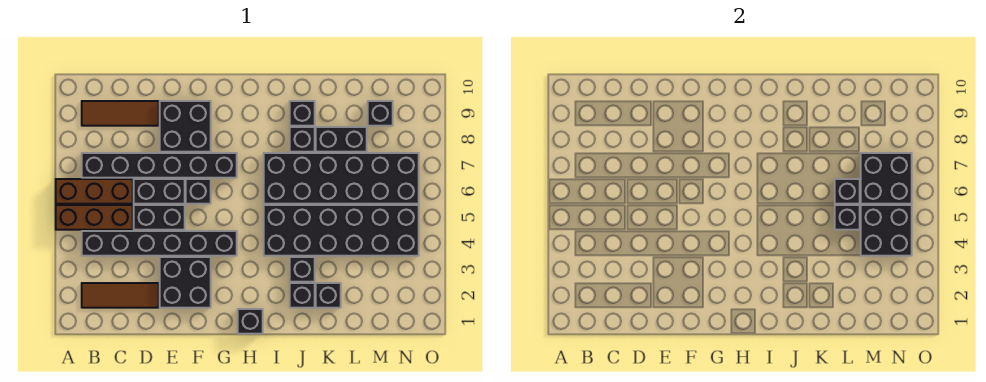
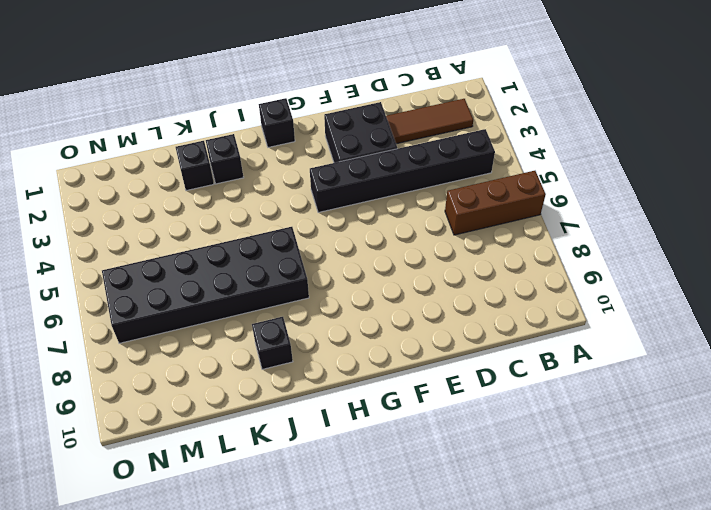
none -> brown brick A5:C5 level 1
none -> black brick B7:G7 level 1
none -> brown tile B9:D9 level 1

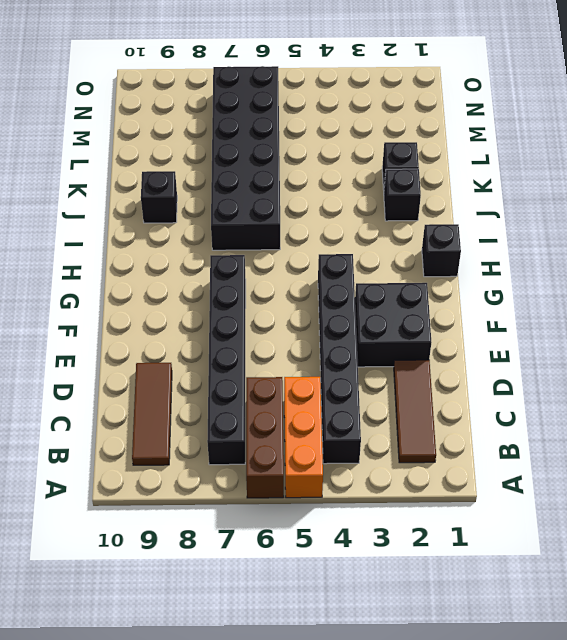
orange brick A5:C5 level 1 -> brown brick A5:C5 level 1
none -> black brick D5:E5 level 1
none -> black brick D6:E6 level 1
none -> black brick E8:F9 level 1

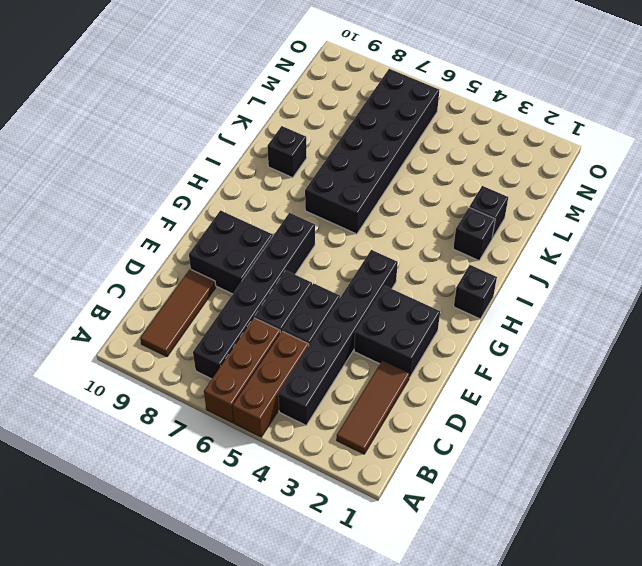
none -> black brick F6 level 1
none -> black brick I4:N5 level 1
none -> black brick J3 level 1

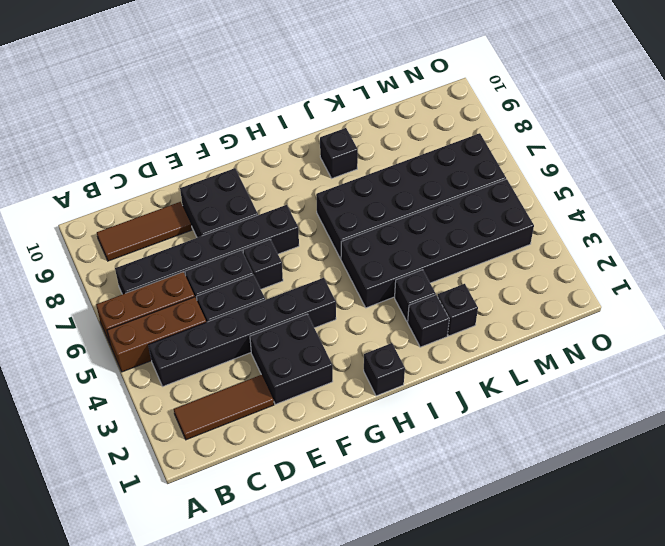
none -> black brick J8 level 1
none -> black brick K8:L8 level 1
none -> black brick M9 level 1

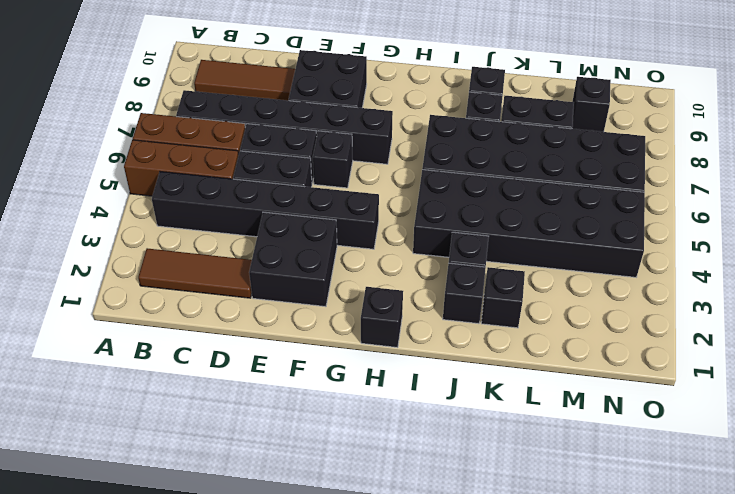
none -> black brick L5 level 2
none -> black brick L6 level 2
none -> black brick M4:N5 level 2

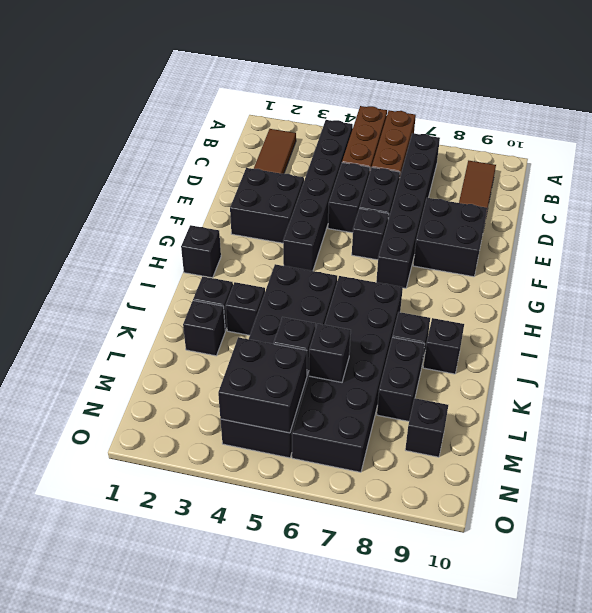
none -> black brick M6:N7 level 2

